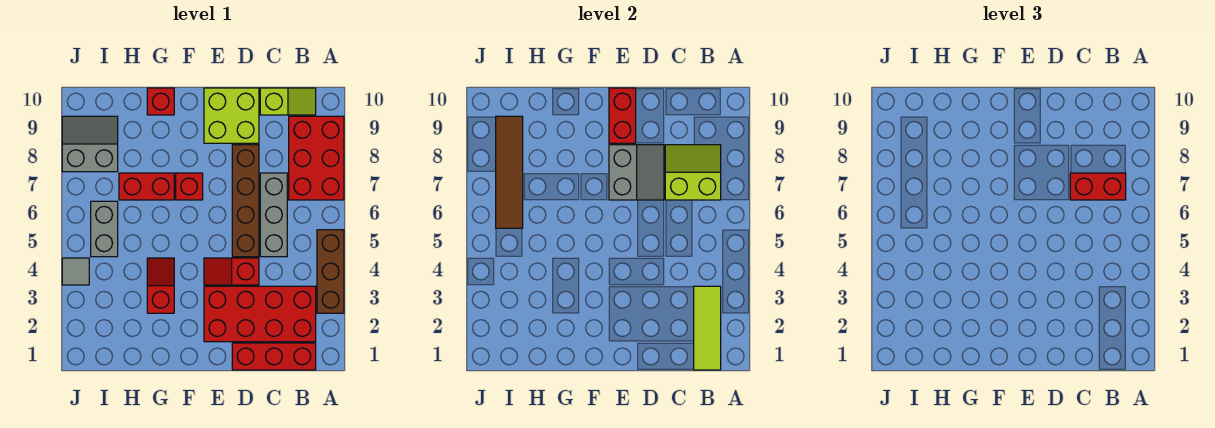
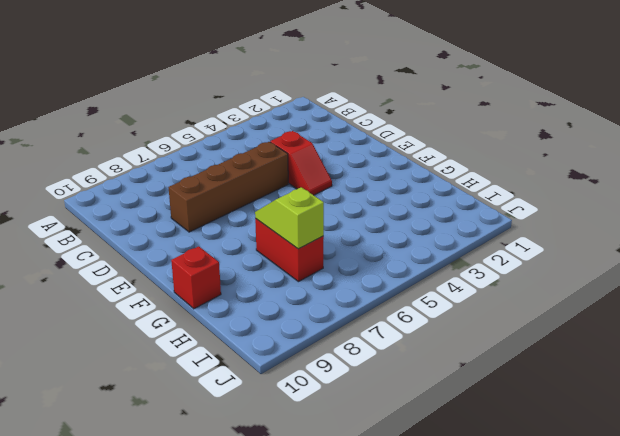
lime slope G7:H7 level 2 top H -> lime slope B10:C10 level 1 top C
none -> brown brick A3:A5 level 1
none -> red brick A7:B9 level 1
none -> red brick B1:D1 level 1

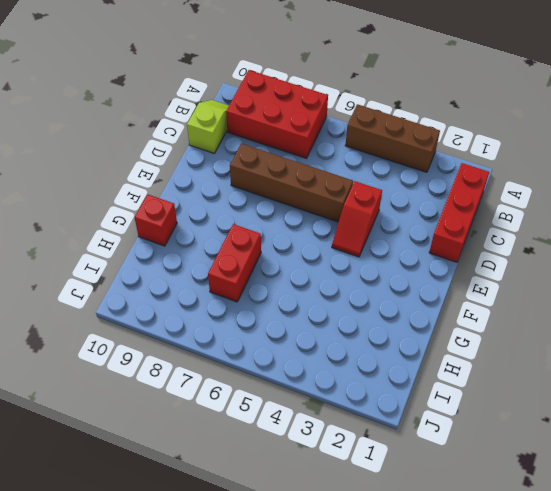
none -> red brick B2:E3 level 1
none -> grey brick C5:C7 level 1
none -> lime brick D9:E10 level 1

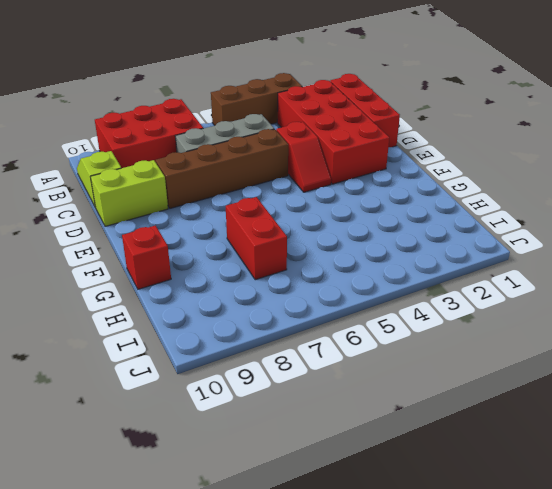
lime brick D9:D10 level 1 -> lime brick D9:E10 level 1
none -> red brick F7 level 1
none -> red slope G3:G4 level 1 top 3
none -> grey brick I5:I6 level 1

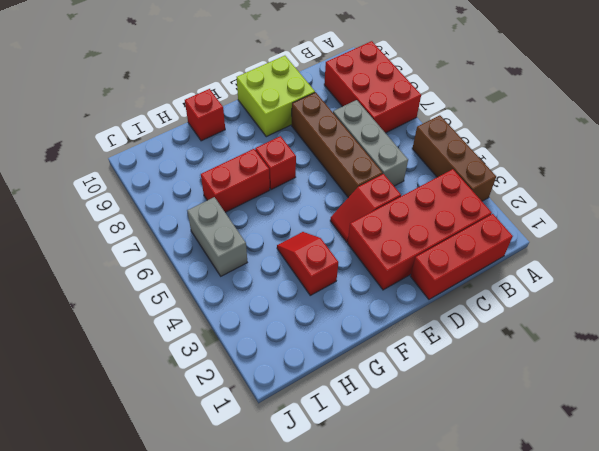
none -> lime slope B10:C10 level 1 top C
none -> grey slope I8:J9 level 1 top 8
none -> grey tile J4 level 1

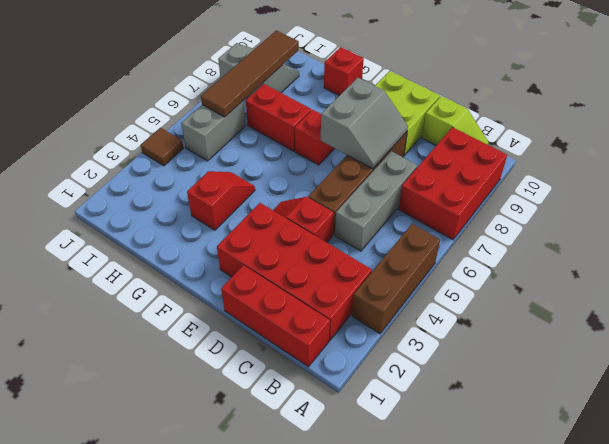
brown tile J4 level 1 -> grey tile J4 level 1
none -> lime tile B1:B3 level 2
none -> lime slope B7:C8 level 2 top 7
none -> red brick E9:E10 level 2

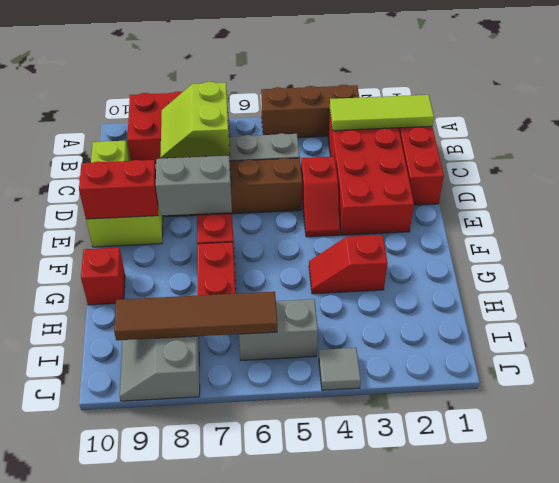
none -> red brick B7:C7 level 3

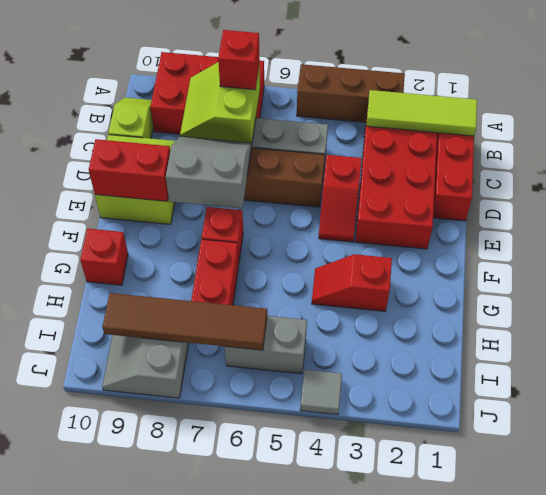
red brick B7 level 3 -> red brick B7:C7 level 3

